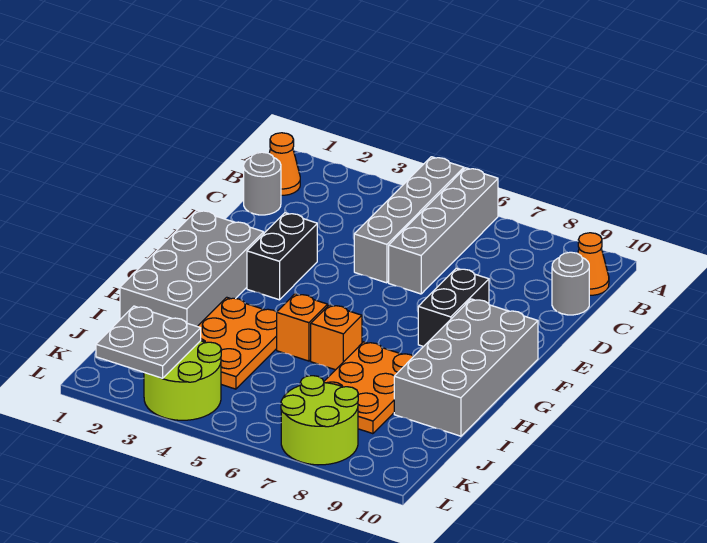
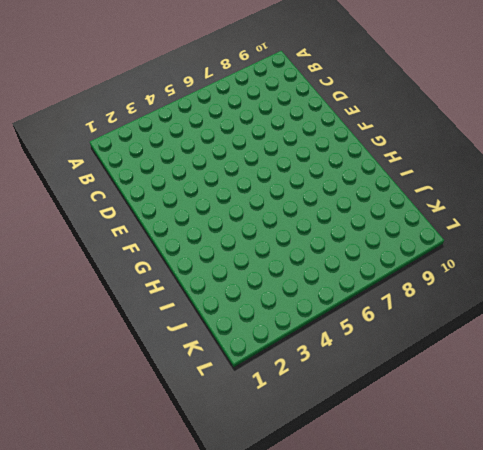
none -> grey brick A5:D5 level 1
none -> grey brick A6:D6 level 1
none -> orange cone B1 level 1

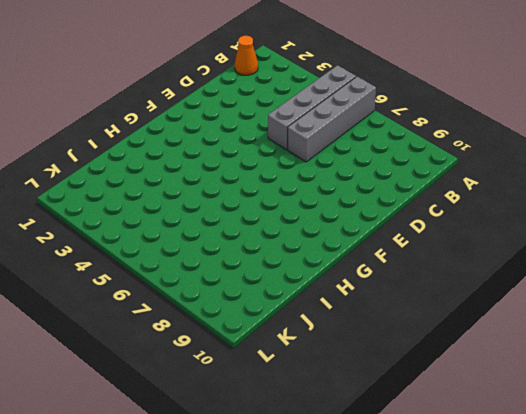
none -> orange cone B10 level 1
none -> grey round brick C1 level 1
none -> grey round brick C10 level 1

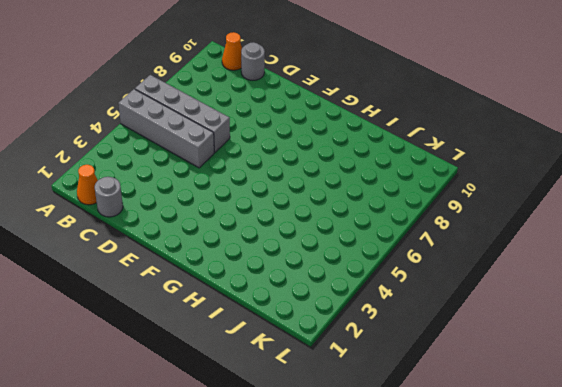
none -> black brick E3:F3 level 1
none -> black brick E8:F8 level 1
none -> grey brick F1:I2 level 1

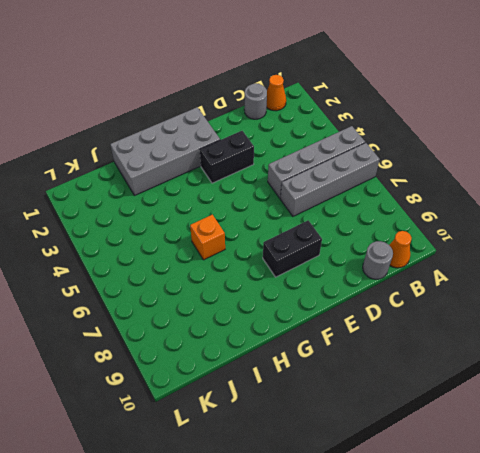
none -> grey brick F9:I10 level 1
none -> orange plate H3:J4 level 1
none -> orange brick H5 level 1

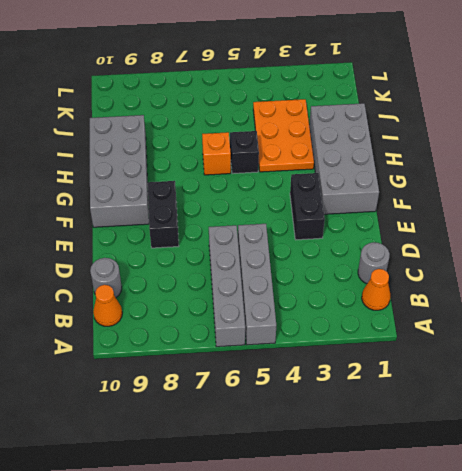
black brick H5 level 1 -> orange brick H5 level 1
none -> orange plate H7:J8 level 1
none -> lime round brick K3:L4 level 1
none -> lime round brick K7:L8 level 1

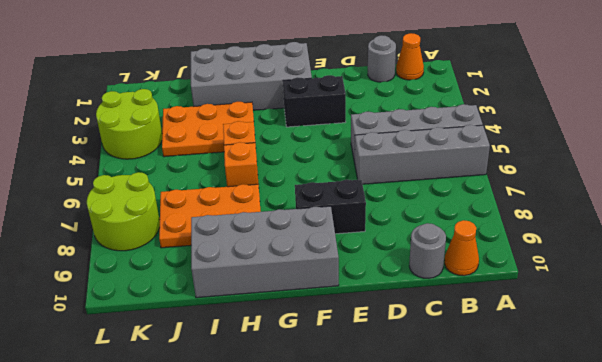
none -> grey plate K2:L3 level 2

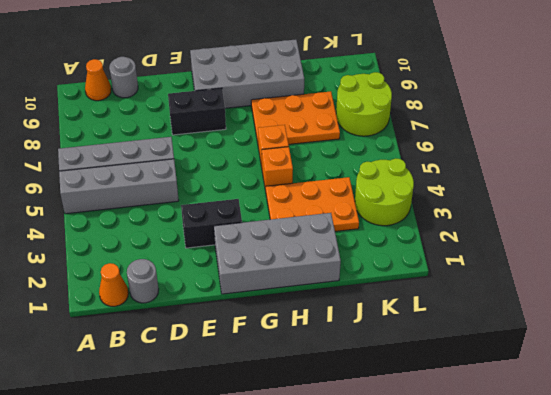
none -> grey plate K2:L3 level 2

